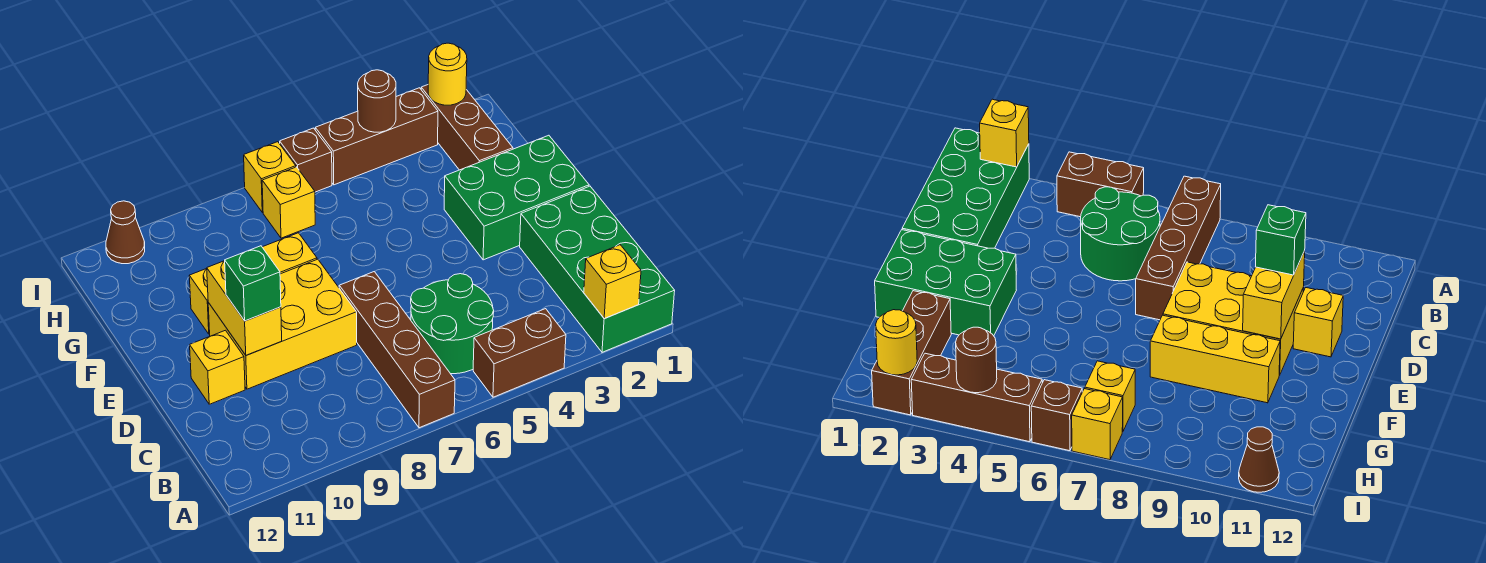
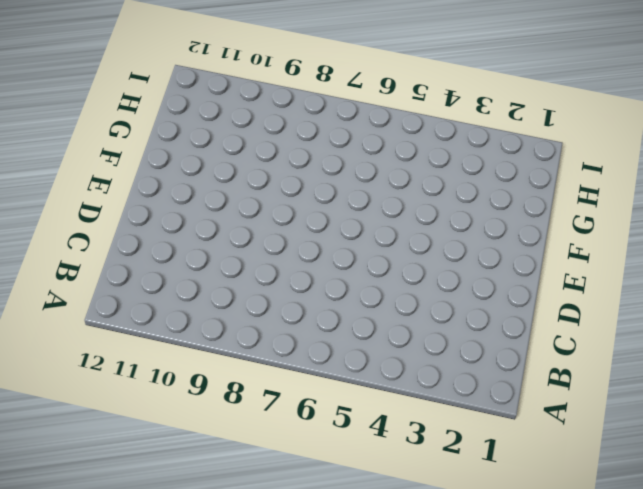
none -> green brick A1:D2 level 1
none -> brown brick A4:A5 level 1
none -> brown brick A7:D7 level 1

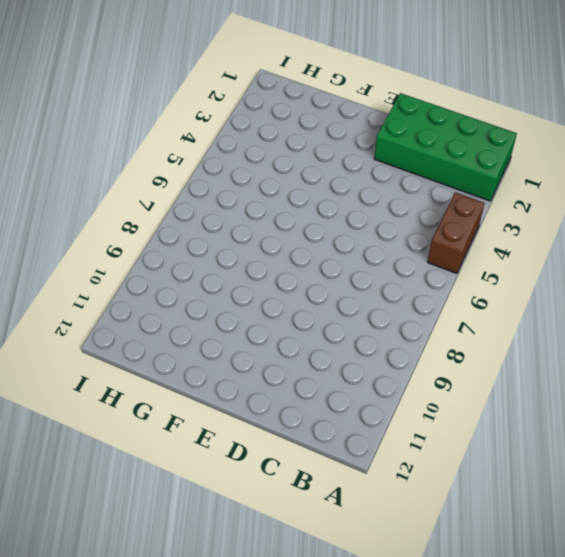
none -> brown brick A7:D7 level 1
none -> green round brick B5:C6 level 1
none -> yellow brick D8:E10 level 1

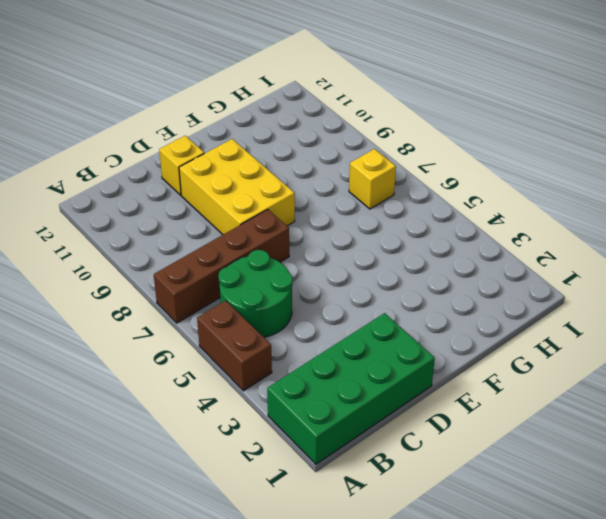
none -> green brick E1:F3 level 1
none -> yellow brick F8:F10 level 1
none -> brown brick G2:I2 level 1

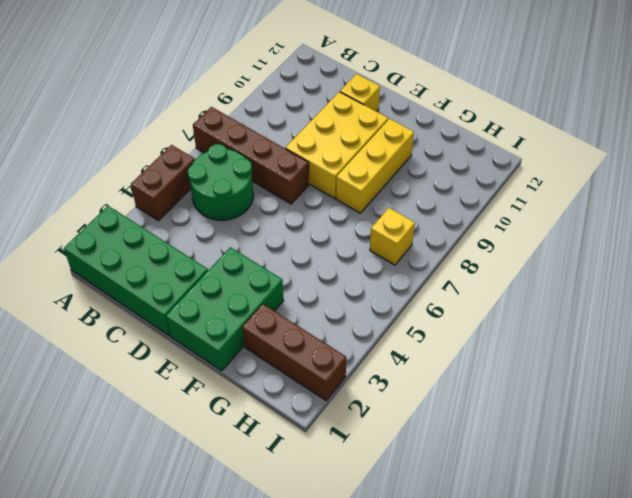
none -> brown brick I3:I5 level 1
none -> brown brick I6 level 1
none -> yellow brick I7 level 1

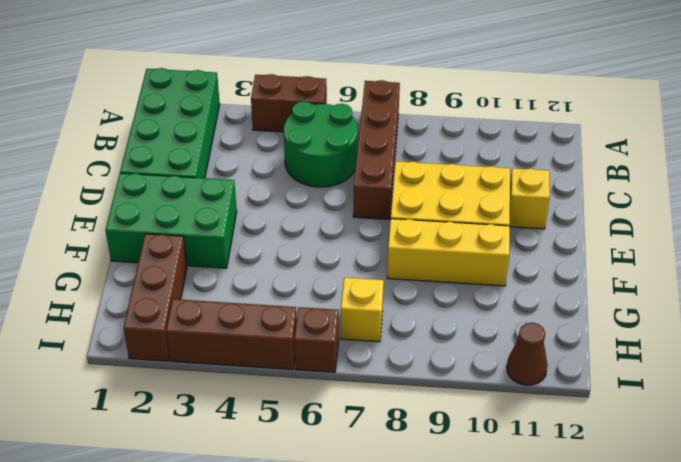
none -> yellow brick I7 level 1
none -> yellow brick A2 level 2
none -> yellow brick D10:E10 level 2

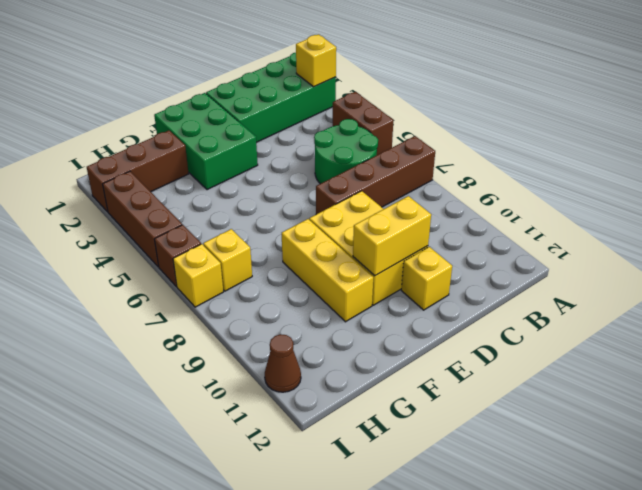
none -> yellow round brick I2 level 2
none -> brown round brick I4 level 2
none -> green brick D10 level 3

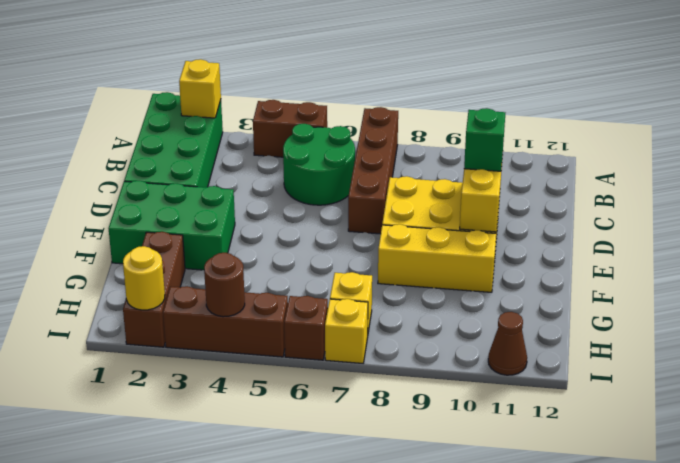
none -> yellow brick D11 level 1

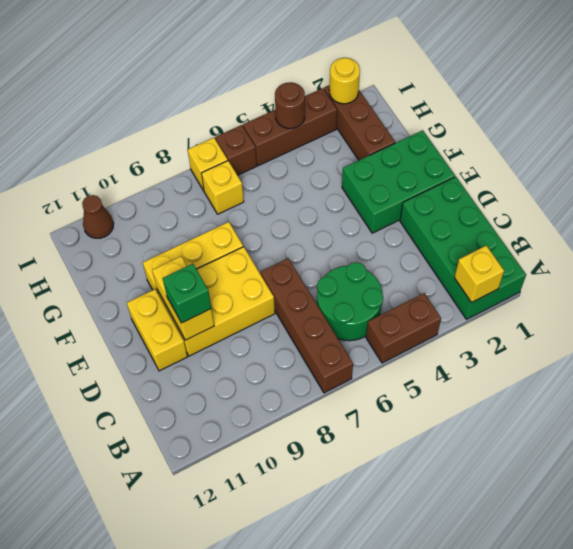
yellow brick D11:E11 level 1 -> yellow brick D11 level 1

